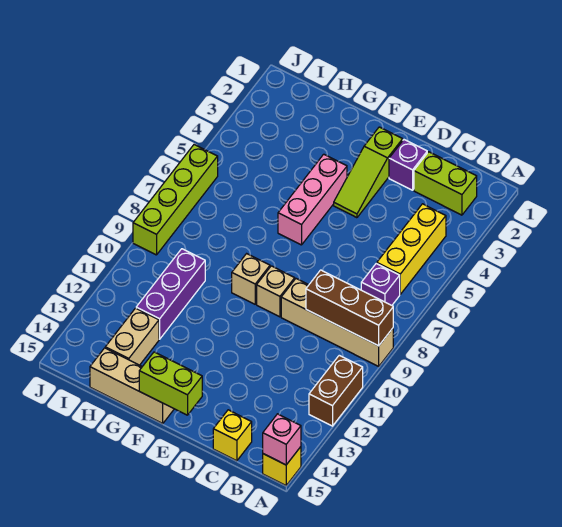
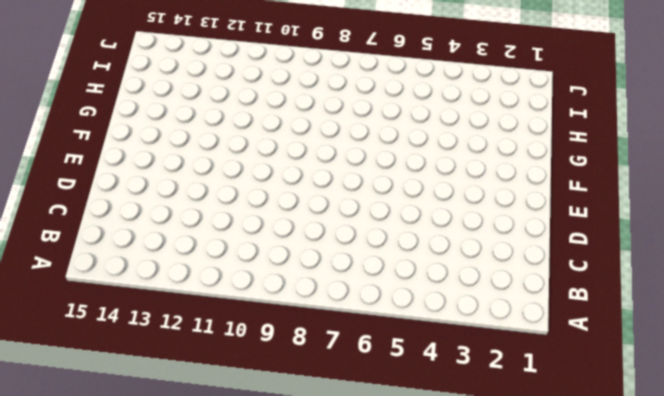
none -> tan brick A9:D9 level 1
none -> brown brick A11:A12 level 1
none -> yellow brick A15 level 1

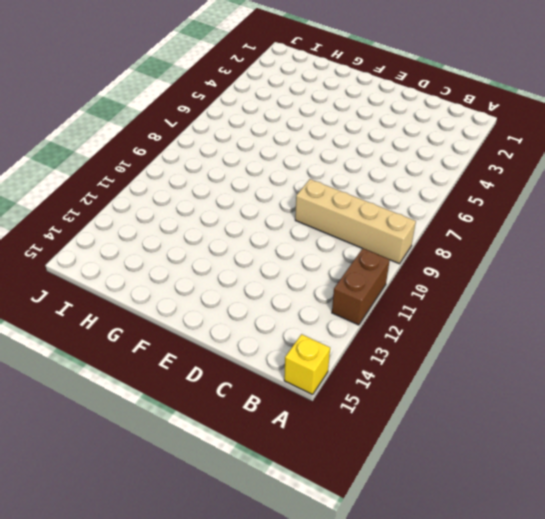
none -> lime brick B2:C2 level 1
none -> yellow brick B4:B6 level 1
none -> purple brick B7 level 1

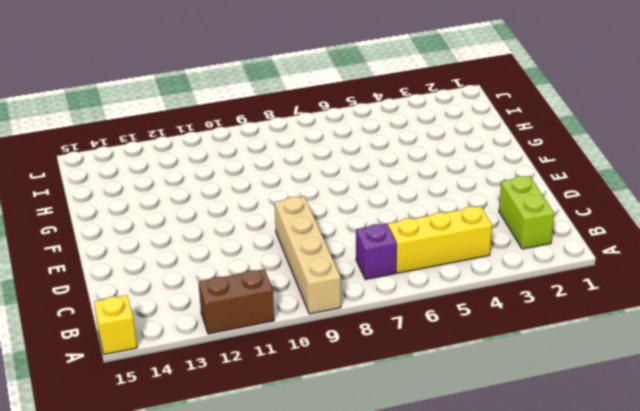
none -> yellow brick C15 level 1
none -> purple brick D2 level 1
none -> lime slope E2:E4 level 1 top 2

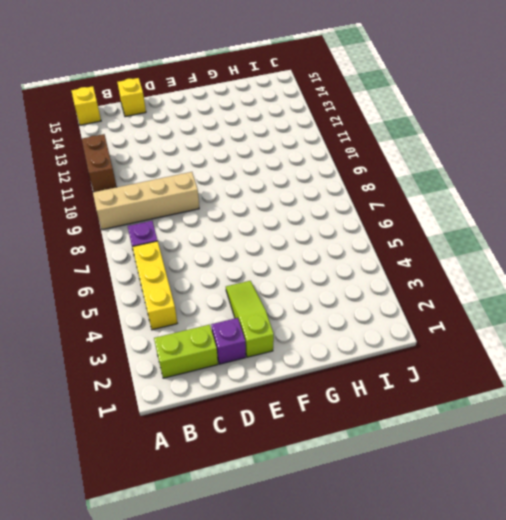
none -> tan brick E9 level 1
none -> pink brick F4:F6 level 1
none -> tan brick F9 level 1

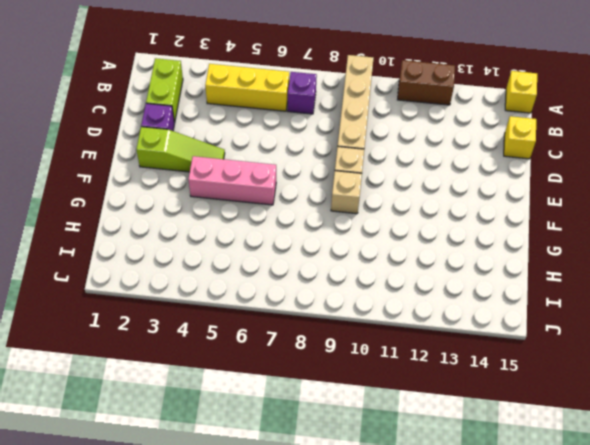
none -> tan brick F15:H15 level 1
none -> purple brick H10:H12 level 1
none -> tan brick H13:H14 level 1

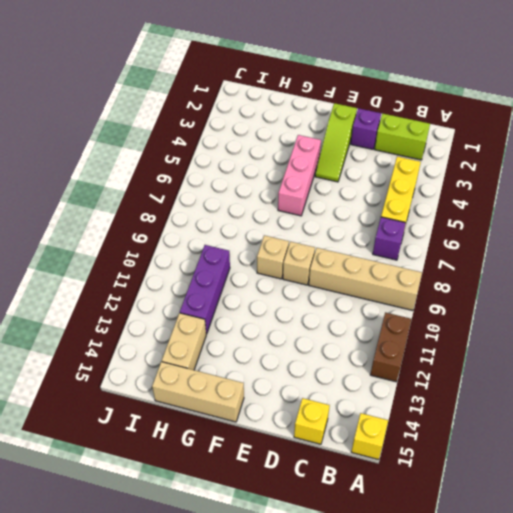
none -> lime brick J6:J9 level 1
none -> brown brick A9:C9 level 2
none -> pink brick A15 level 2

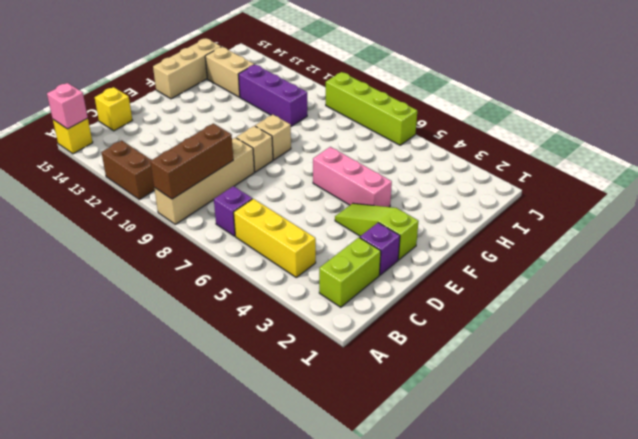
none -> lime brick E15:F15 level 2

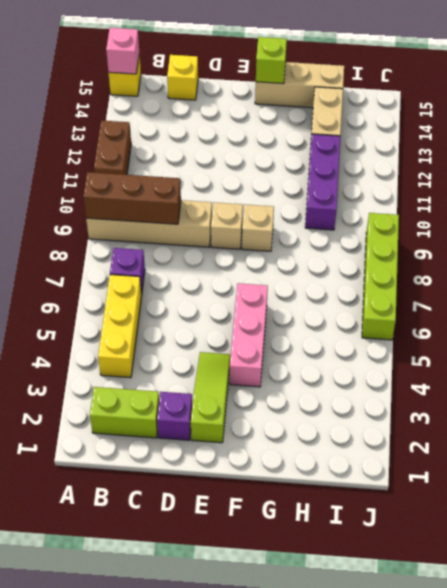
lime brick F15 level 2 -> lime brick E15:F15 level 2

